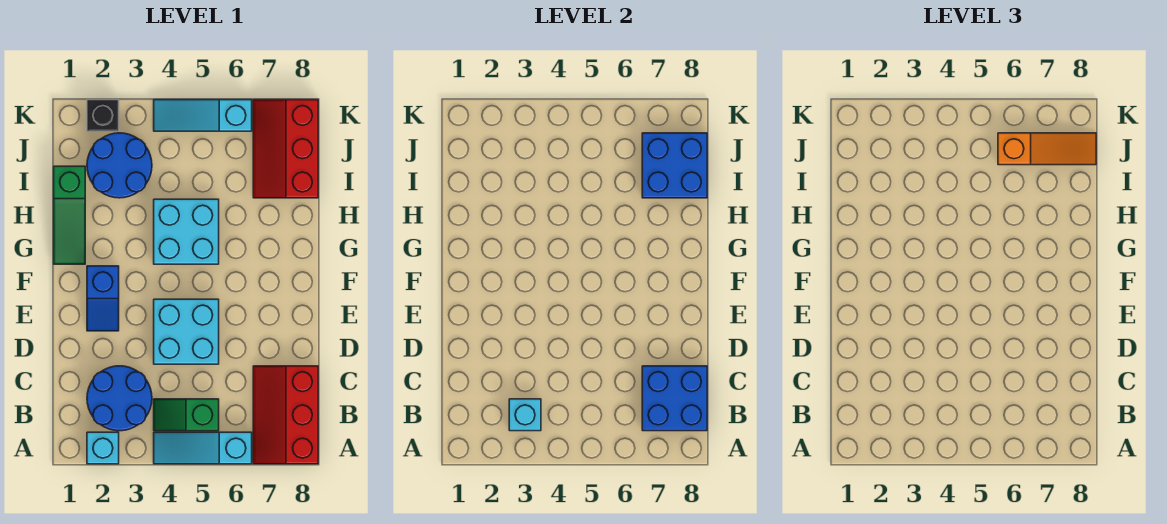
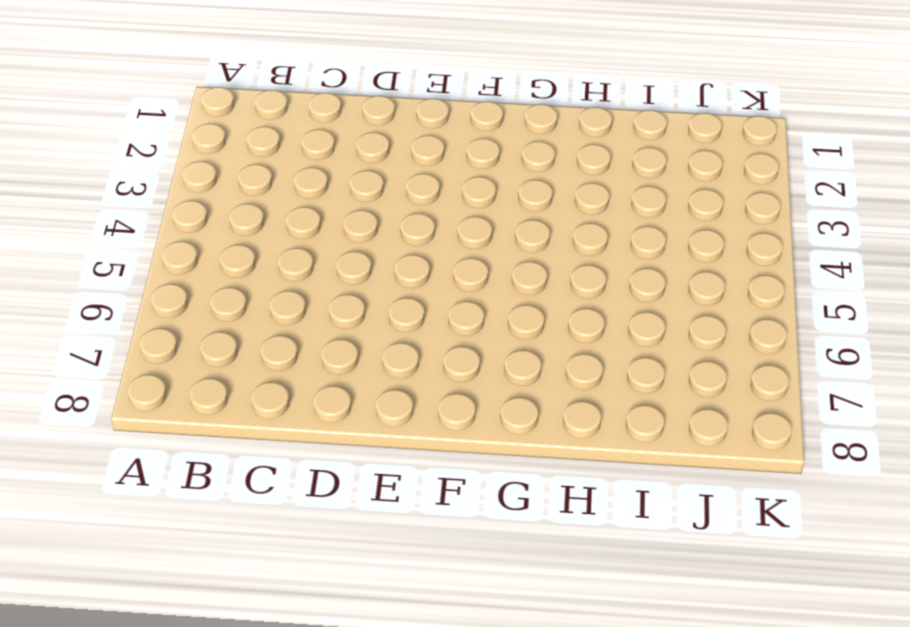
none -> cyan brick A2 level 1
none -> cyan slope A4:A6 level 1 top 6
none -> red slope A7:C8 level 1 top 8

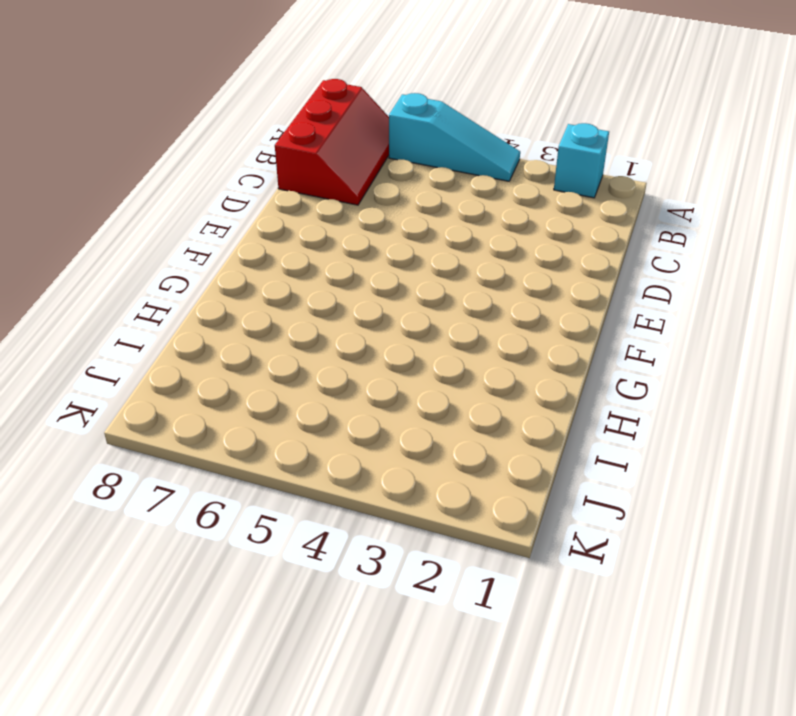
none -> blue round brick B2:C3 level 1
none -> green slope B4:B5 level 1 top 5
none -> cyan brick D4:E5 level 1

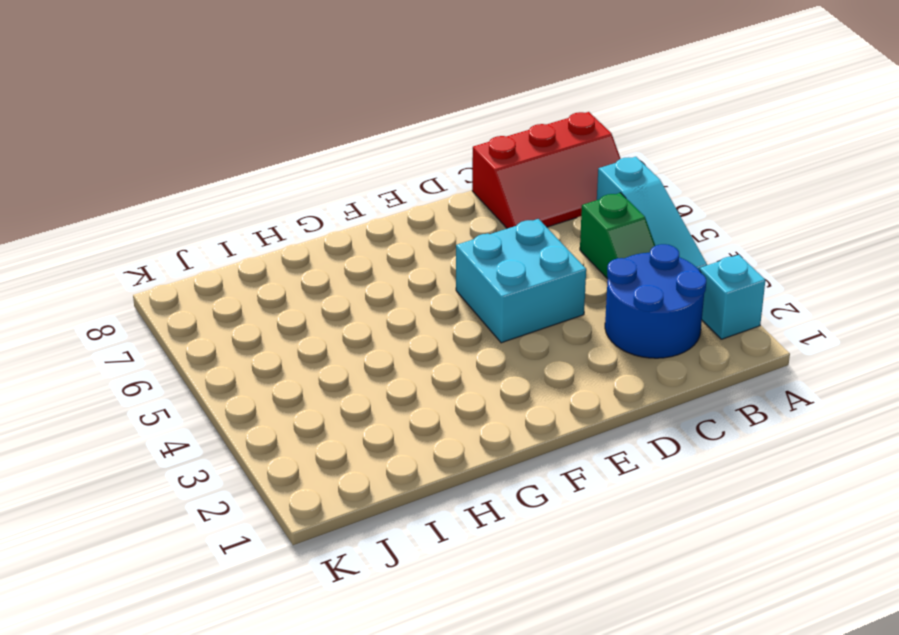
none -> blue slope E2:F2 level 1 top F
none -> green slope G1:I1 level 1 top I
none -> cyan brick G4:H5 level 1

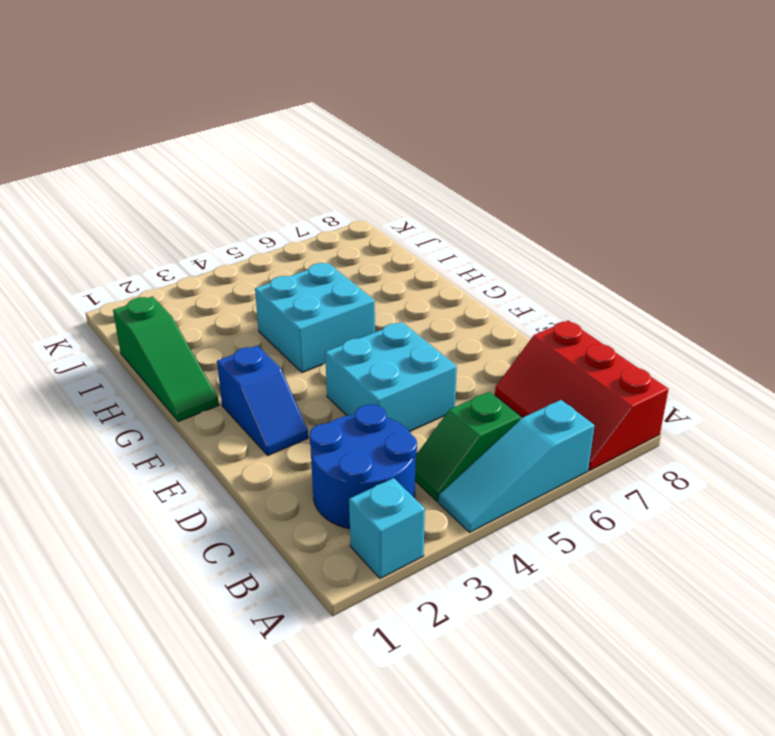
none -> blue round brick I2:J3 level 1
none -> red slope I7:K8 level 1 top 8
none -> black brick K2 level 1

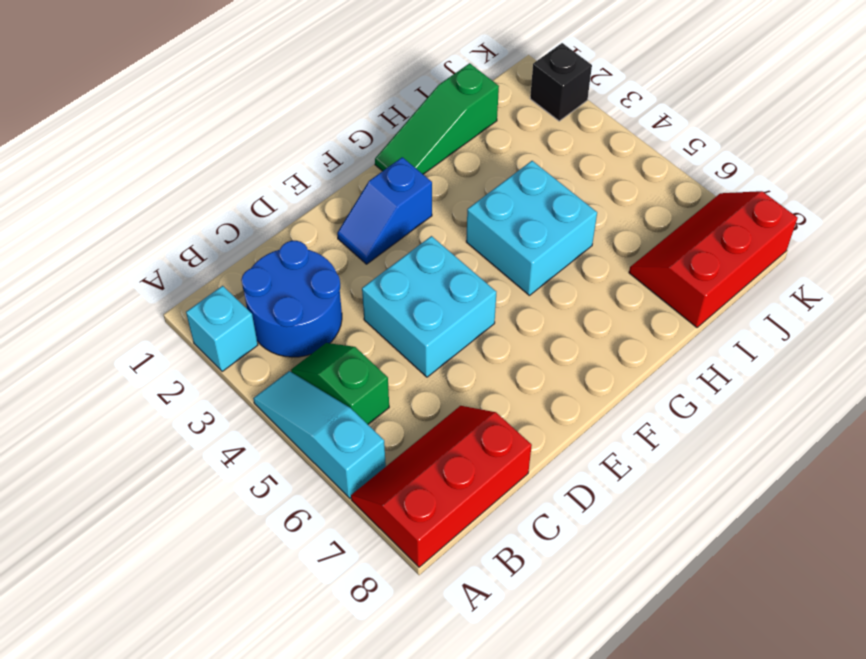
none -> blue round brick I2:J3 level 1
none -> cyan slope K4:K6 level 1 top 6
none -> cyan brick B3 level 2

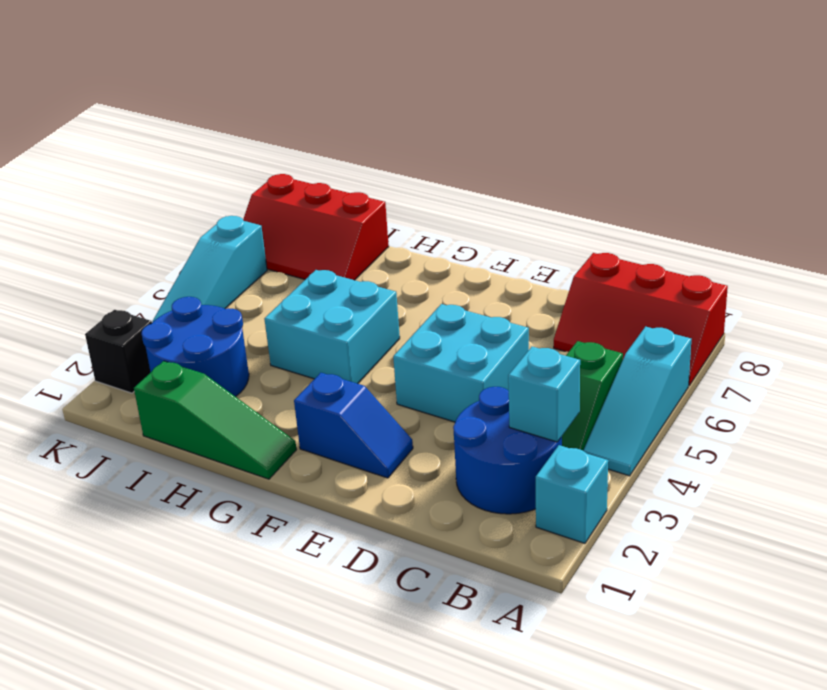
none -> blue brick B7:C8 level 2
none -> blue brick I7:J8 level 2
none -> orange slope J6:J8 level 3 top 6

